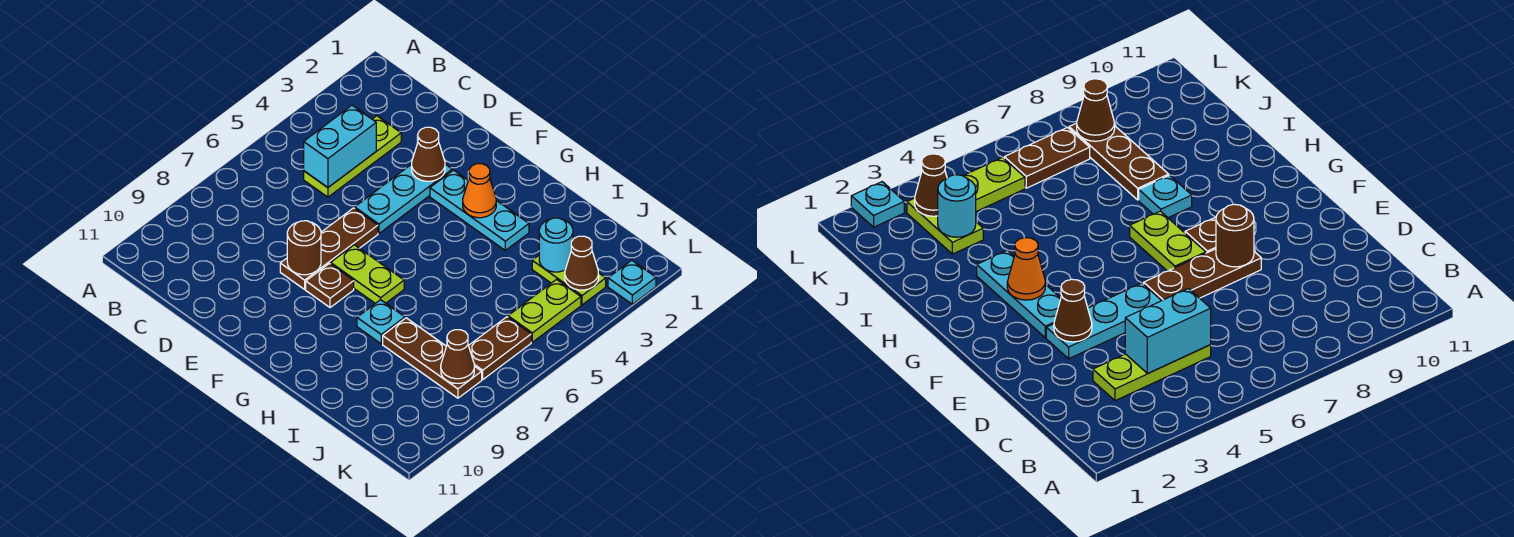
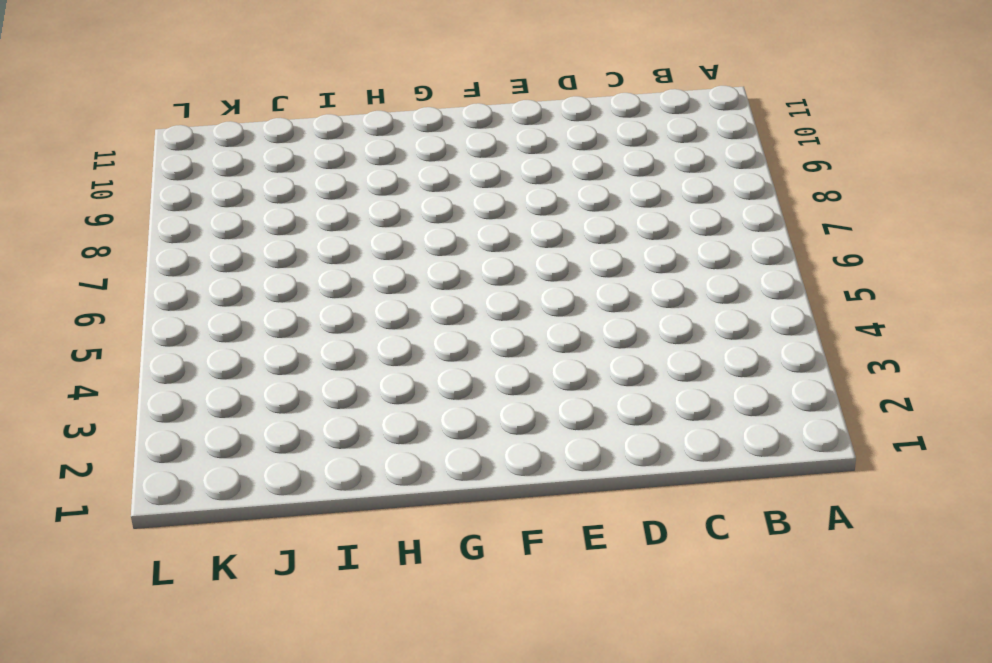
none -> lime plate C3:C5 level 1
none -> cyan plate E3:E5 level 1
none -> brown plate E6:E8 level 1

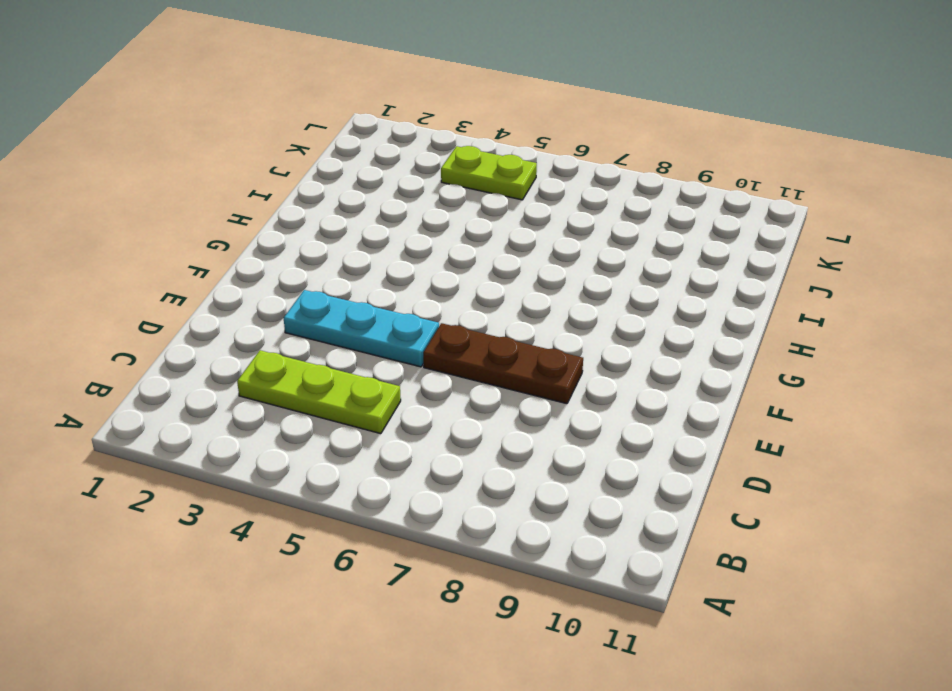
none -> cyan plate F3:H3 level 1
none -> lime plate F7:G7 level 1
none -> brown plate F8 level 1

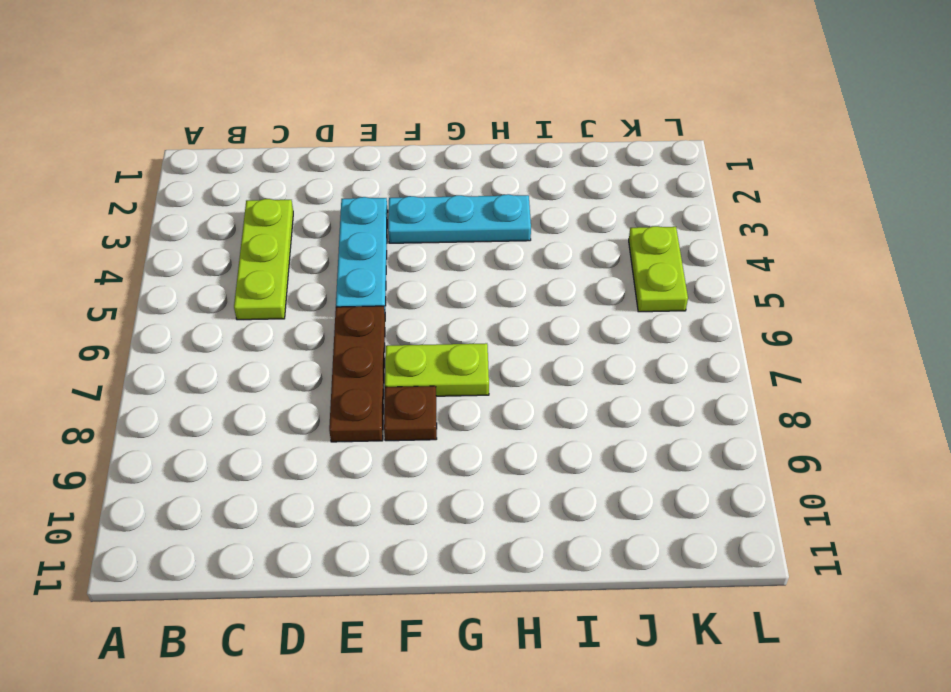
none -> cyan plate H8 level 1
none -> brown plate I8:K8 level 1
none -> lime plate J3:K3 level 1

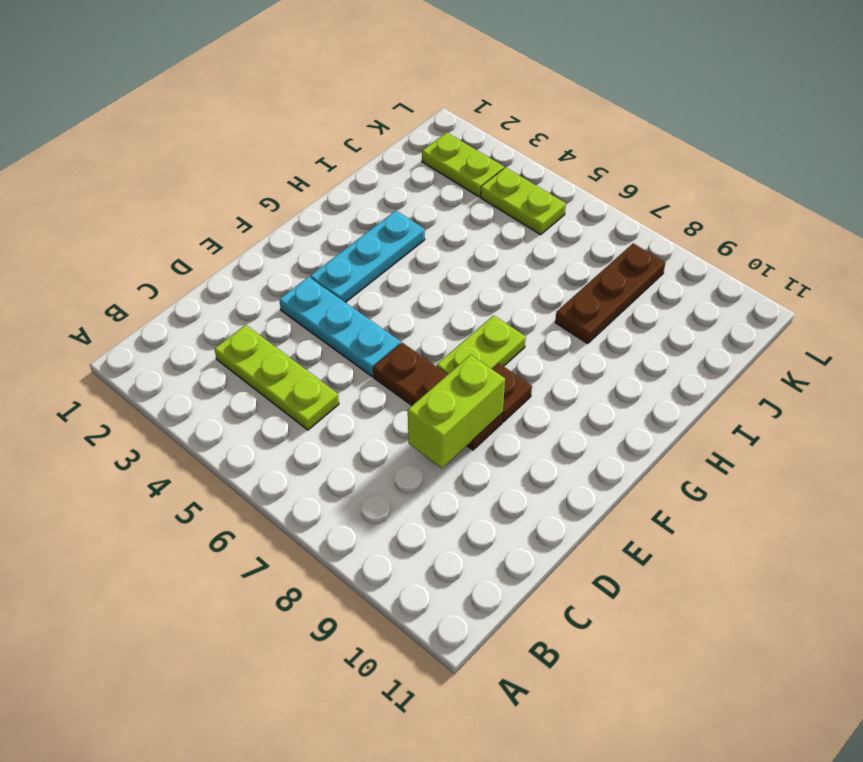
lime brick D8:E8 level 2 -> brown round brick E8 level 2
lime plate K2:K3 level 1 -> lime plate J3:K3 level 1
none -> cyan plate H8 level 1
none -> brown plate K6:K7 level 1
none -> cyan plate L2 level 1

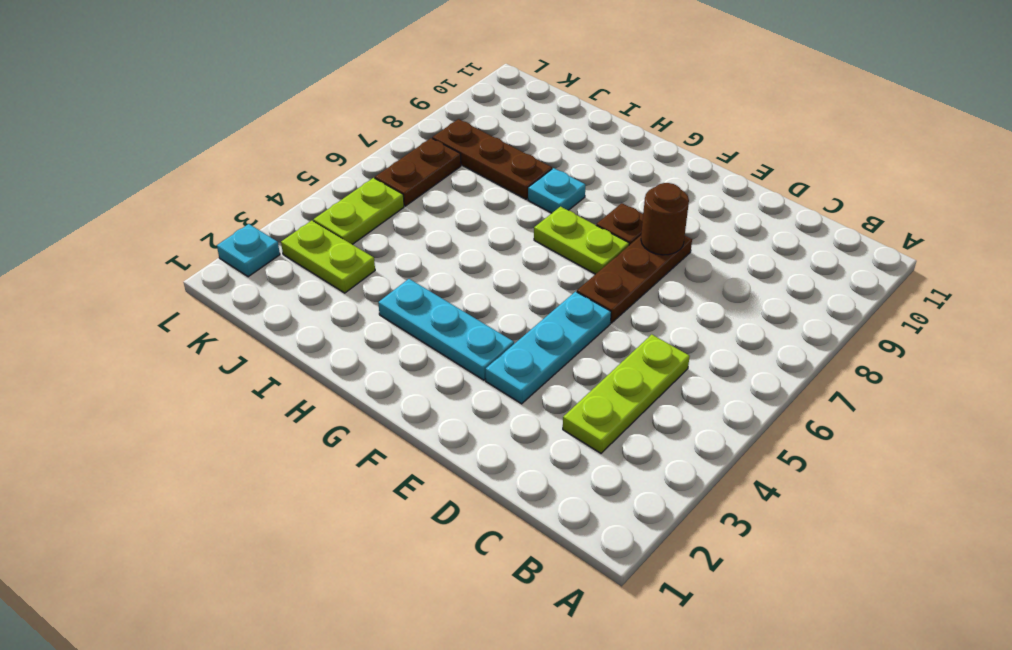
none -> cyan brick C4:C5 level 2
none -> brown cone E3 level 2
none -> orange cone G3 level 2

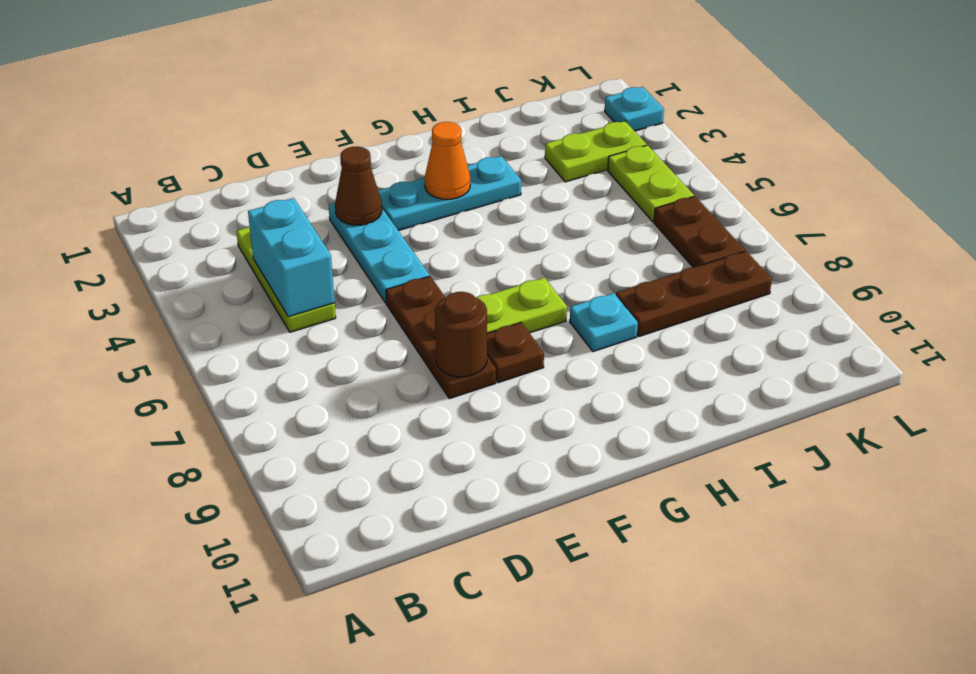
none -> cyan round brick J3 level 2
none -> brown cone K3 level 2
none -> brown cone K8 level 2

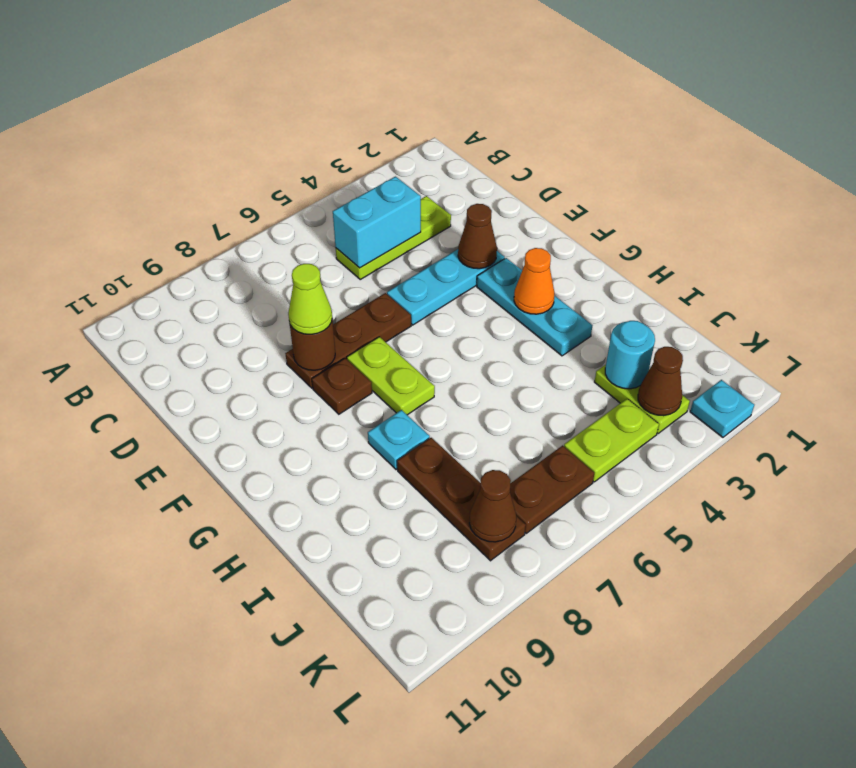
lime cone E8 level 3 -> none

